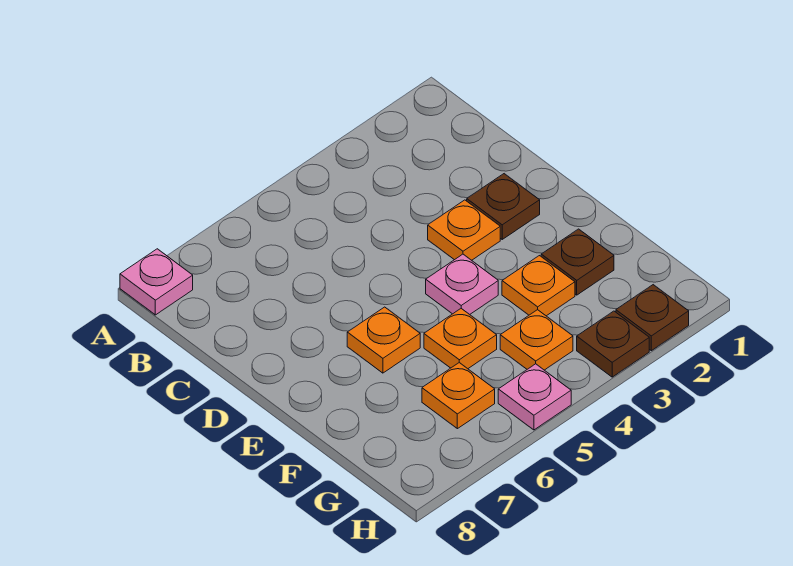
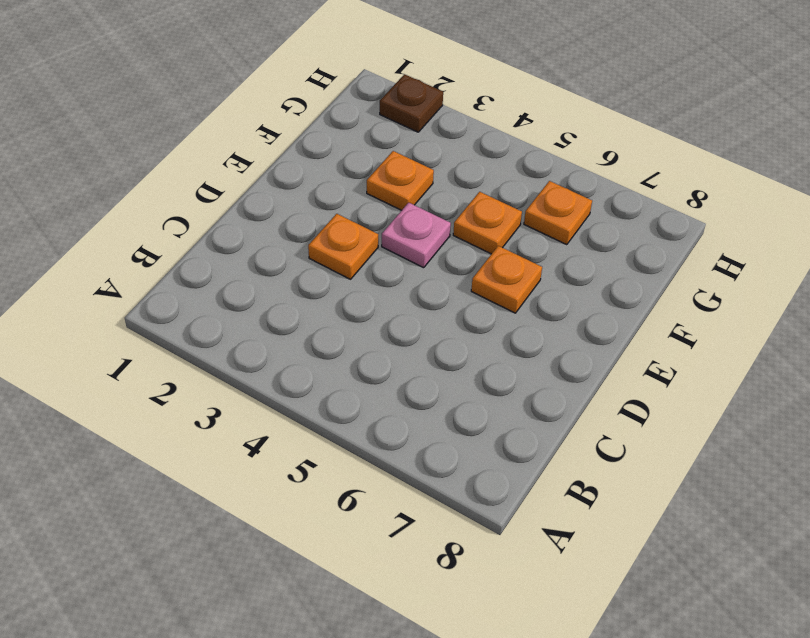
none -> pink plate A8 level 1
none -> brown plate D2 level 1
none -> brown plate F2 level 1

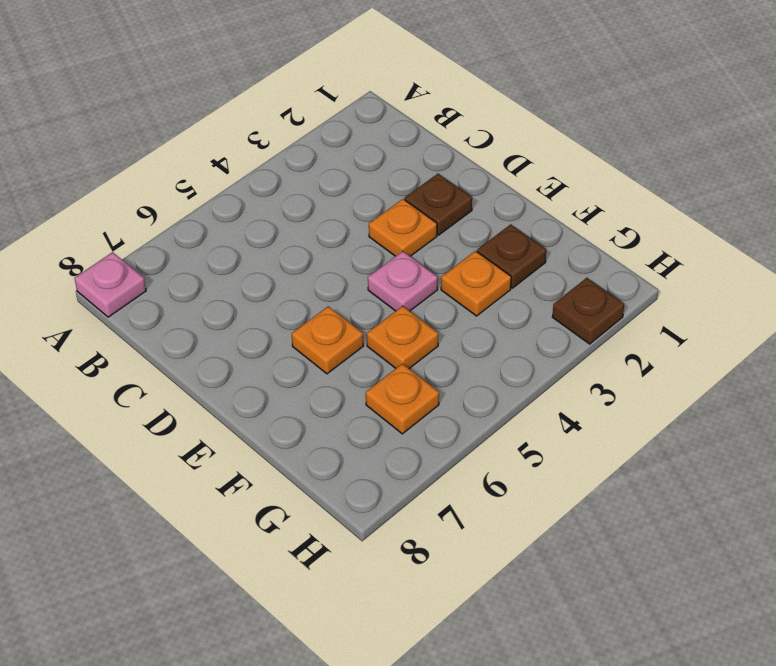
none -> orange plate G4 level 1
none -> brown plate H3 level 1
none -> pink plate H5 level 1

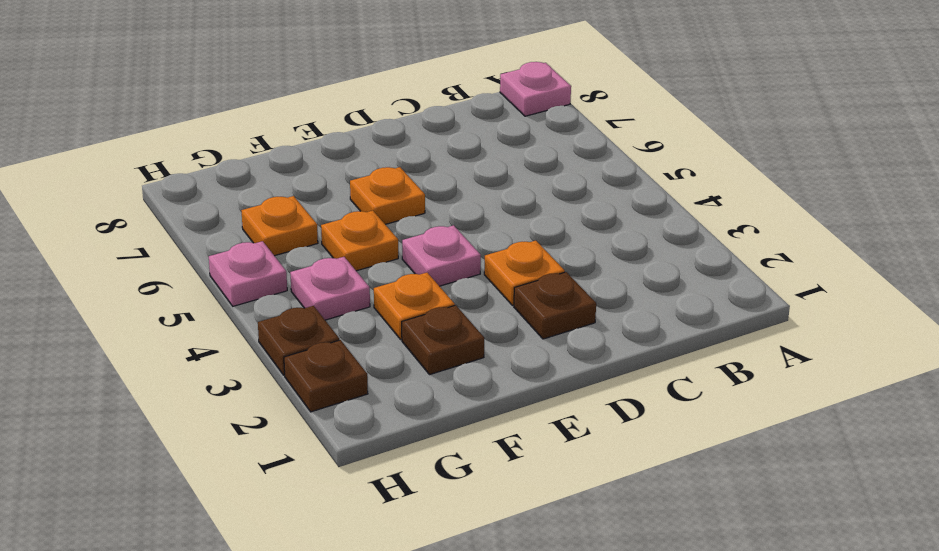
pink plate G4 level 1 -> orange plate G4 level 1

